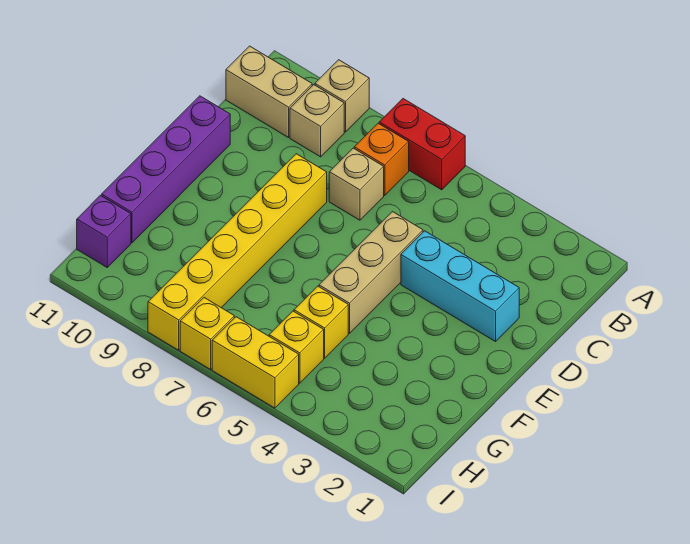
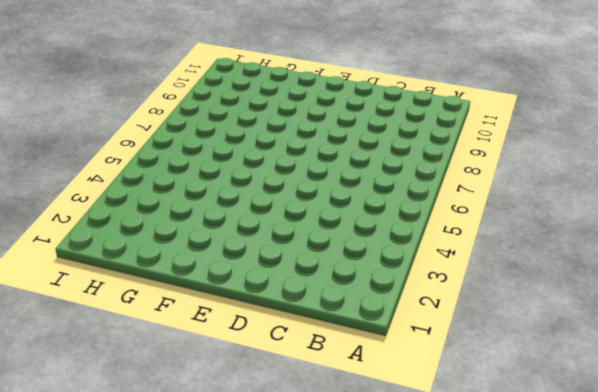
none -> red brick A6:A7 level 1
none -> tan brick A9 level 1
none -> orange brick B7 level 1

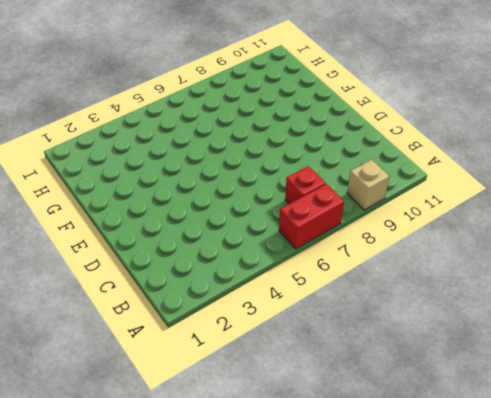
red brick B7 level 1 -> orange brick B7 level 1
none -> tan brick B9 level 1
none -> tan brick B10:B11 level 1
none -> tan brick C7 level 1

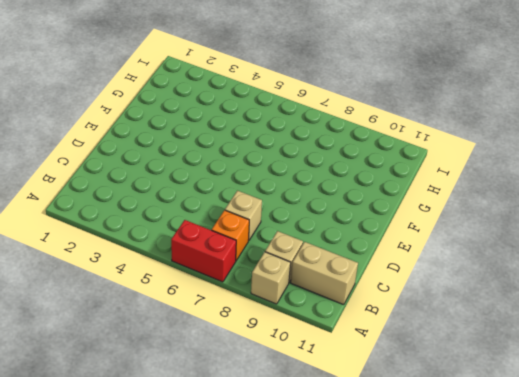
none -> cyan brick D2:D4 level 1
none -> tan brick D5:F5 level 1
none -> yellow brick D8:I8 level 1

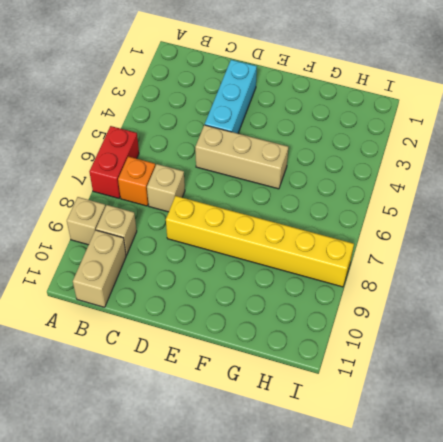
none -> purple brick D11:G11 level 1
none -> yellow brick G5 level 1
none -> yellow brick H5 level 1

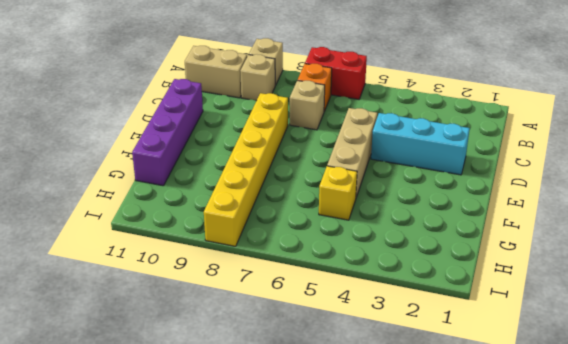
none -> yellow brick H5 level 1
none -> purple brick H11 level 1
none -> yellow brick I5:I6 level 1

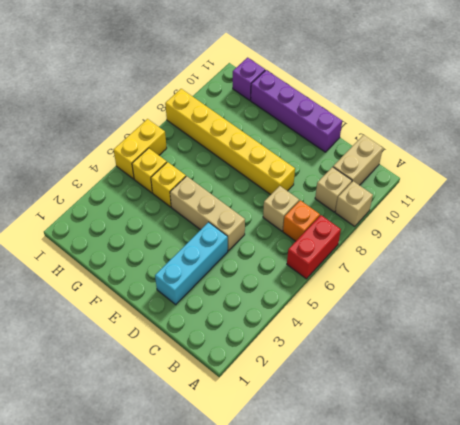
none -> yellow brick I7 level 1

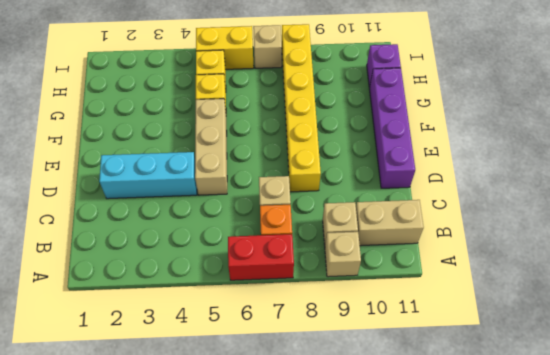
tan brick I7 level 1 -> yellow brick I7 level 1

